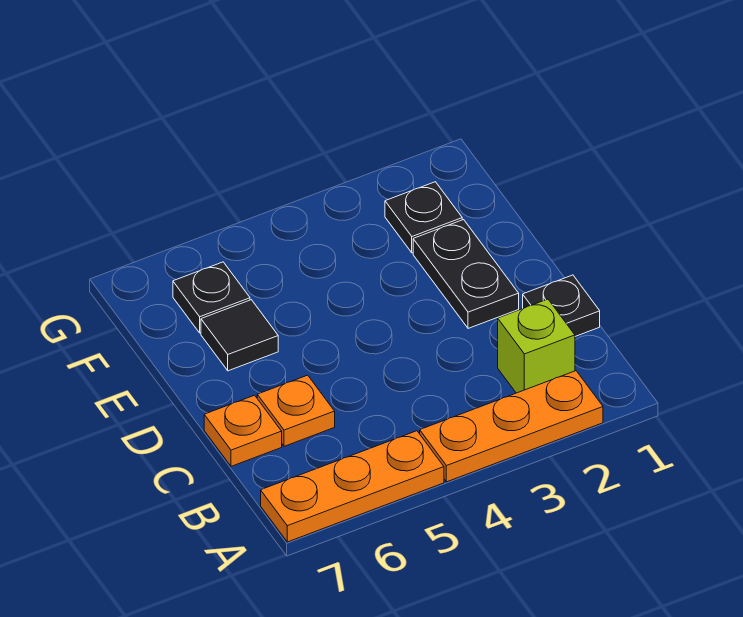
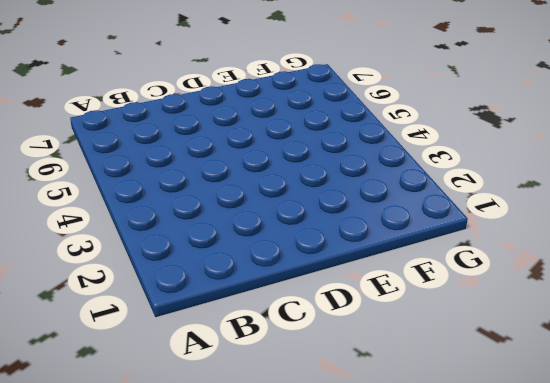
none -> orange plate A2:A4 level 1
none -> orange plate A5:A7 level 1

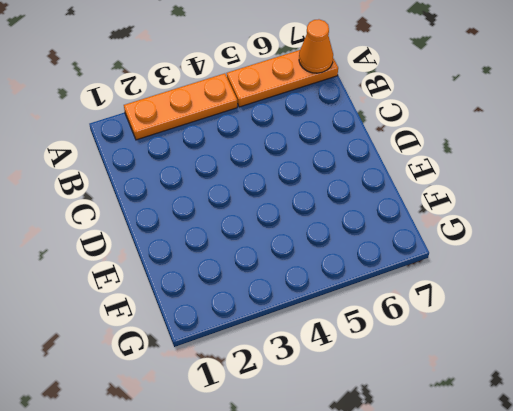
orange cone A7 level 2 -> none
none -> lime brick B2 level 1
none -> black plate C1 level 1

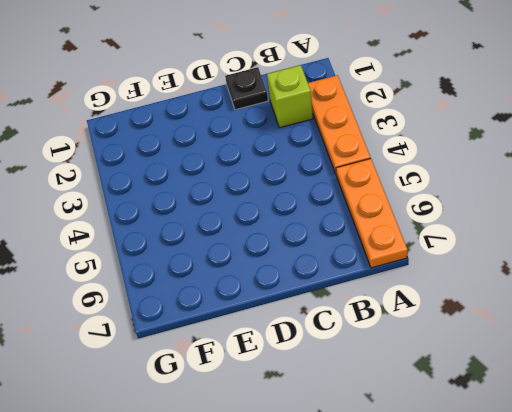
none -> orange plate C6 level 1
none -> orange plate C7 level 1

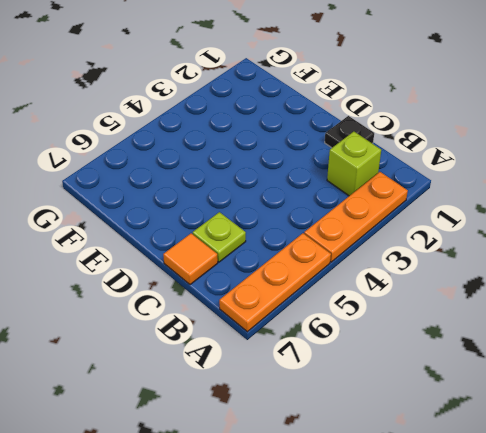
lime plate C6 level 1 -> orange plate C6 level 1
orange tile C7 level 1 -> orange plate C7 level 1
none -> black plate D2:E2 level 1
none -> black tile E6 level 1

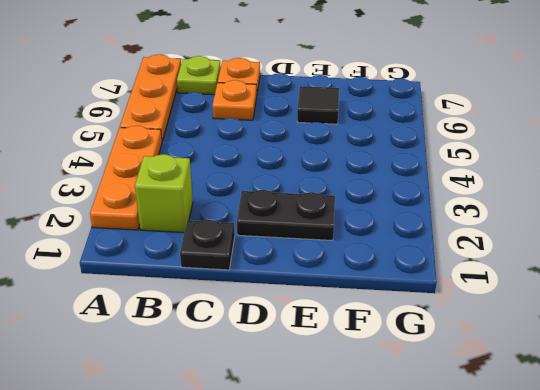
lime plate B7 level 1 -> none
none -> black plate F2 level 1
none -> black plate F6 level 1

